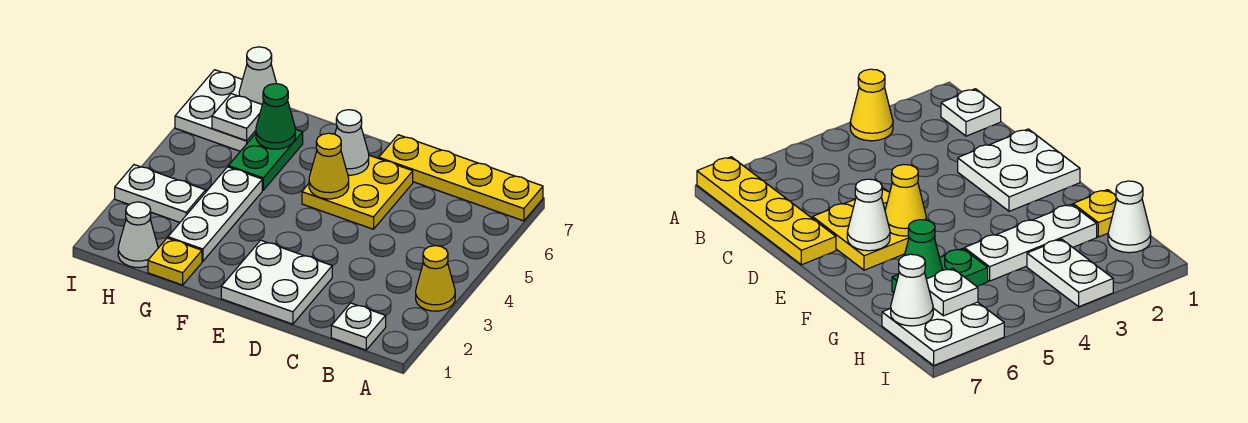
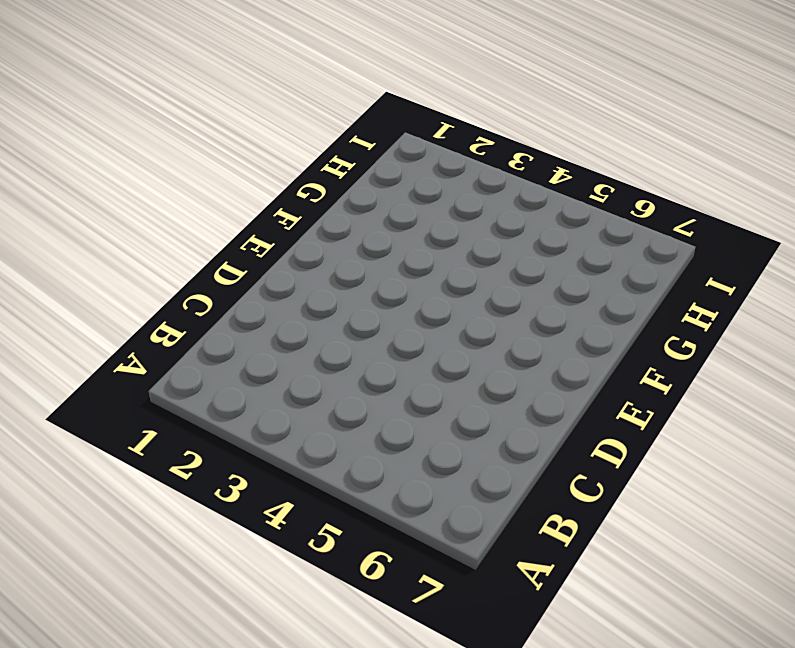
none -> yellow cone A3 level 1
none -> yellow plate A7:D7 level 1
none -> white plate B1 level 1

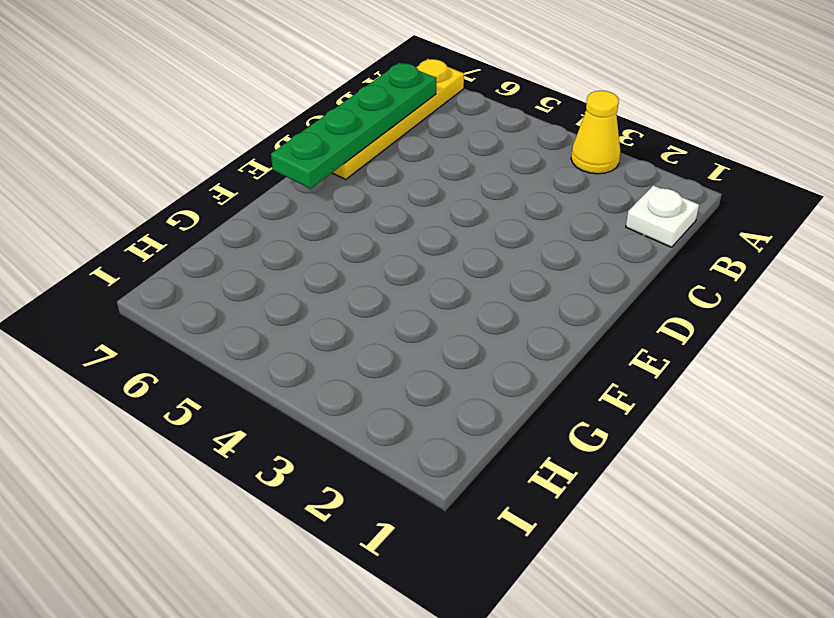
green plate B7:E7 level 2 -> none
none -> white plate D1:E2 level 1
none -> yellow plate D5:E6 level 1
none -> yellow plate G1 level 1

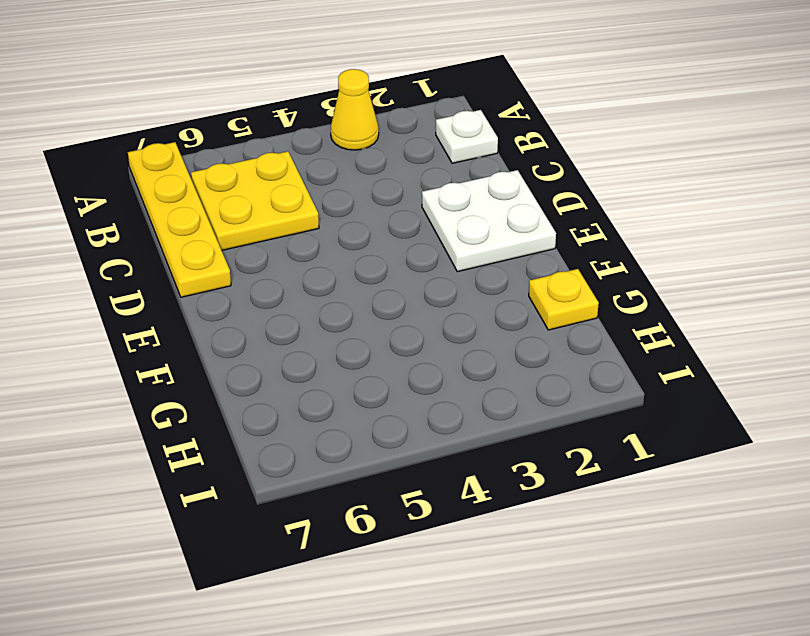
yellow plate B5:C6 level 1 -> yellow plate D5:E6 level 1
none -> white plate G2:G4 level 1
none -> green plate G5:G6 level 1
none -> white cone H1 level 1

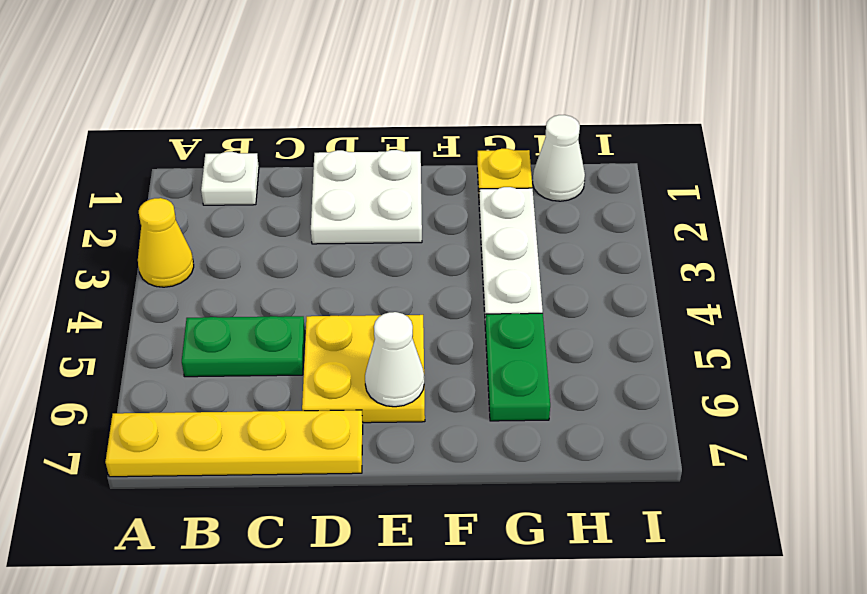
green plate B5:C5 level 1 -> none
none -> white plate H3:I3 level 1
none -> white plate H6:I7 level 1
none -> yellow cone E5 level 2

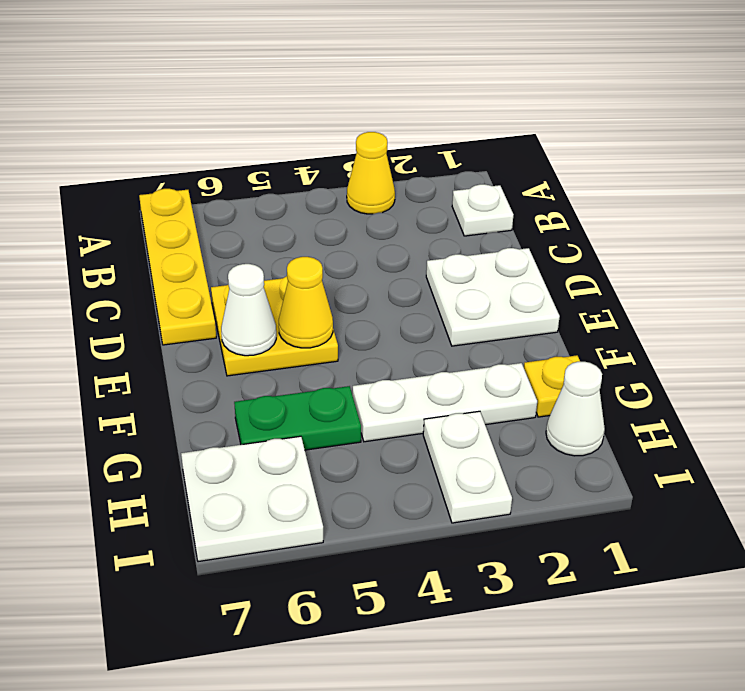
none -> green cone G6 level 2
none -> white plate H6 level 2
none -> white cone H7 level 2

